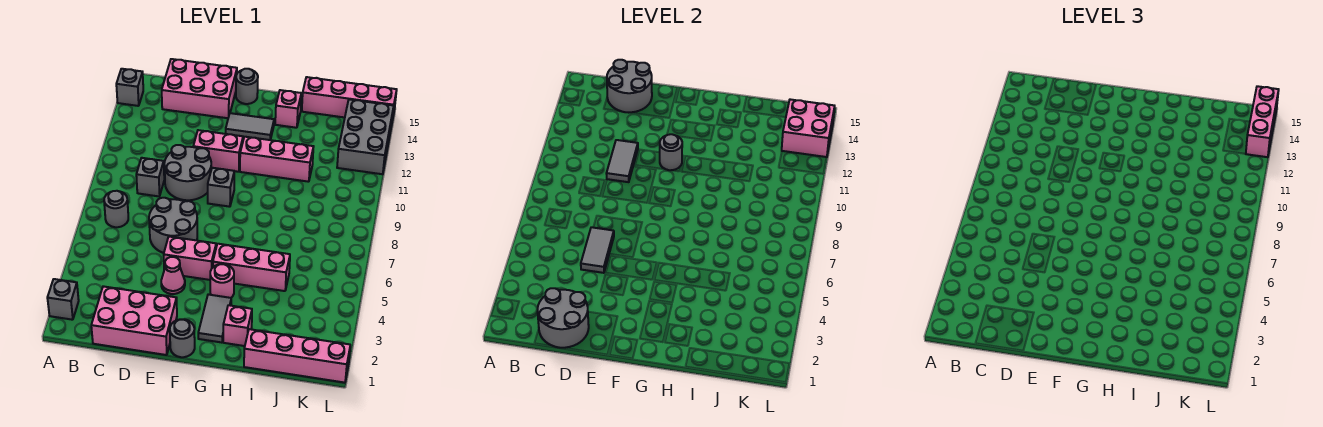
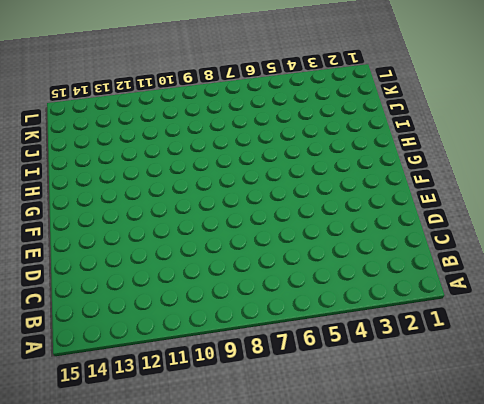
none -> grey brick A2 level 1
none -> grey brick A14 level 1
none -> grey round brick B7 level 1
none -> pink brick C1:E2 level 1

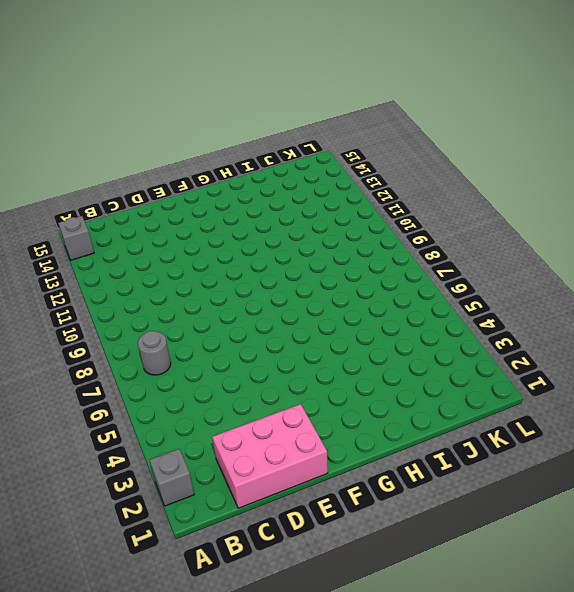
none -> grey brick C9 level 1
none -> pink brick C14:E15 level 1
none -> grey round brick D6:E7 level 1
none -> grey round brick D9:E10 level 1

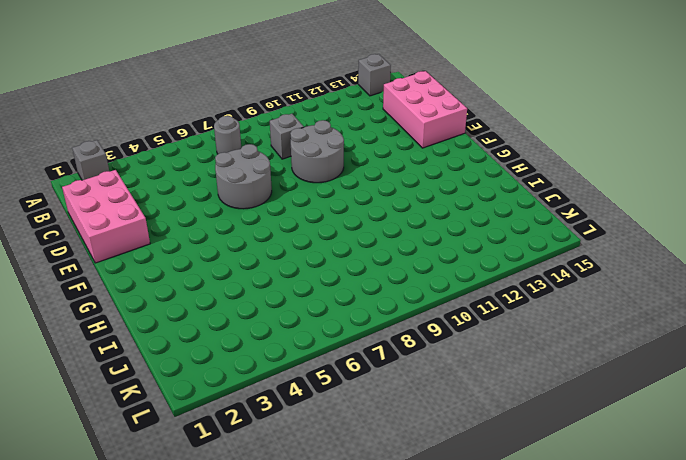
none -> pink cone E4 level 1
none -> pink brick E5:F5 level 1
none -> pink brick E11:F11 level 1
none -> grey round brick F1 level 1

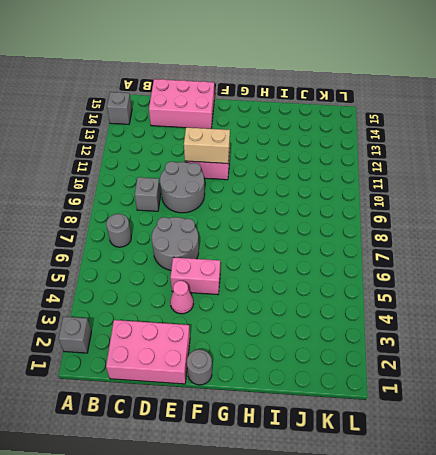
tan brick E11:F11 level 2 -> grey round brick F11 level 2
none -> grey brick F9 level 1
none -> grey tile F13:G13 level 1
none -> grey round brick F15 level 1
none -> grey tile G2:G3 level 1

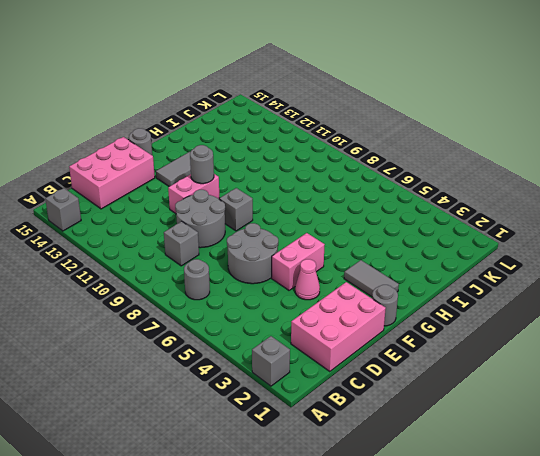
none -> pink round brick G4 level 1
none -> pink brick G5:I5 level 1
none -> pink brick G11:I11 level 1
none -> pink brick H2 level 1

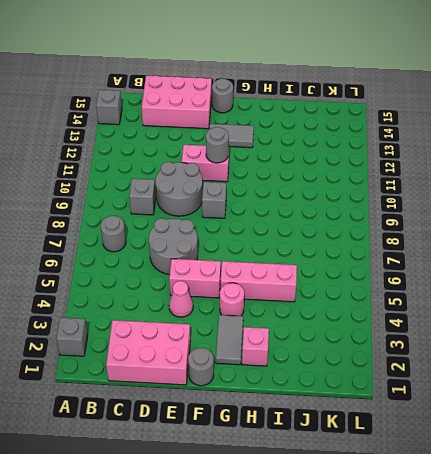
none -> pink brick G11:I11 level 1
none -> pink brick H14 level 1
none -> pink brick I1:L1 level 1
none -> pink brick I15:L15 level 1

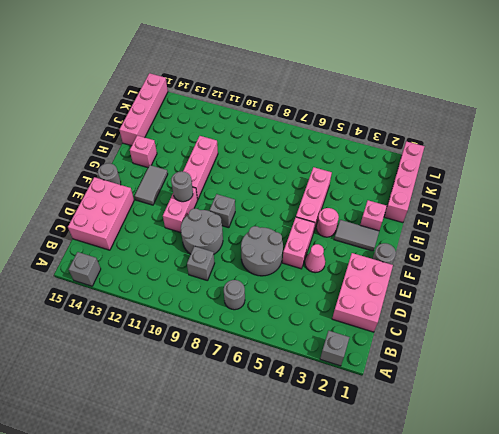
none -> grey brick K12:L14 level 1
none -> grey round brick C1:D2 level 2
none -> grey round brick C14:D15 level 2
none -> grey tile D5:D6 level 2

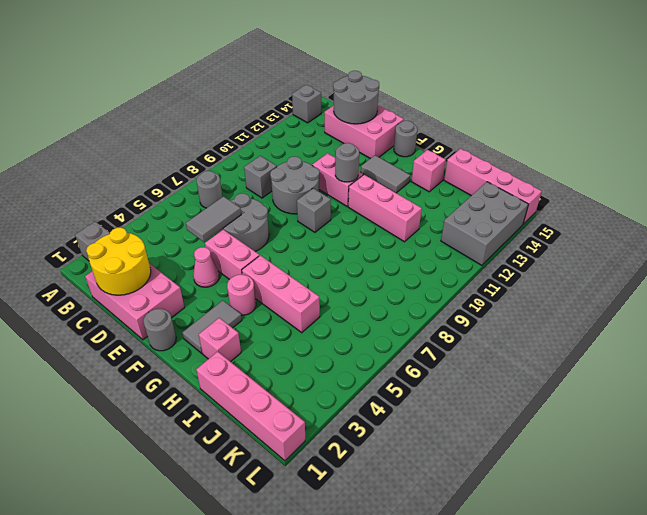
yellow round brick C1:D2 level 2 -> grey round brick C1:D2 level 2
none -> grey tile D10:D11 level 2
none -> pink brick K13:L14 level 2
none -> pink brick L13:L15 level 3

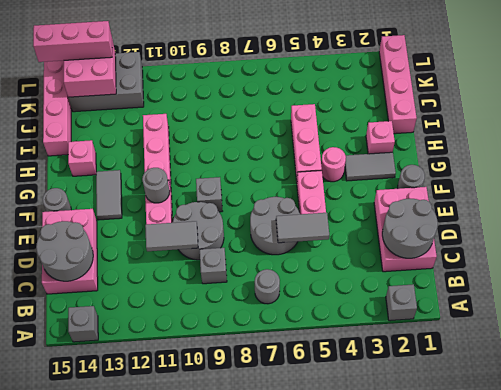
none -> pink cone E4 level 1

